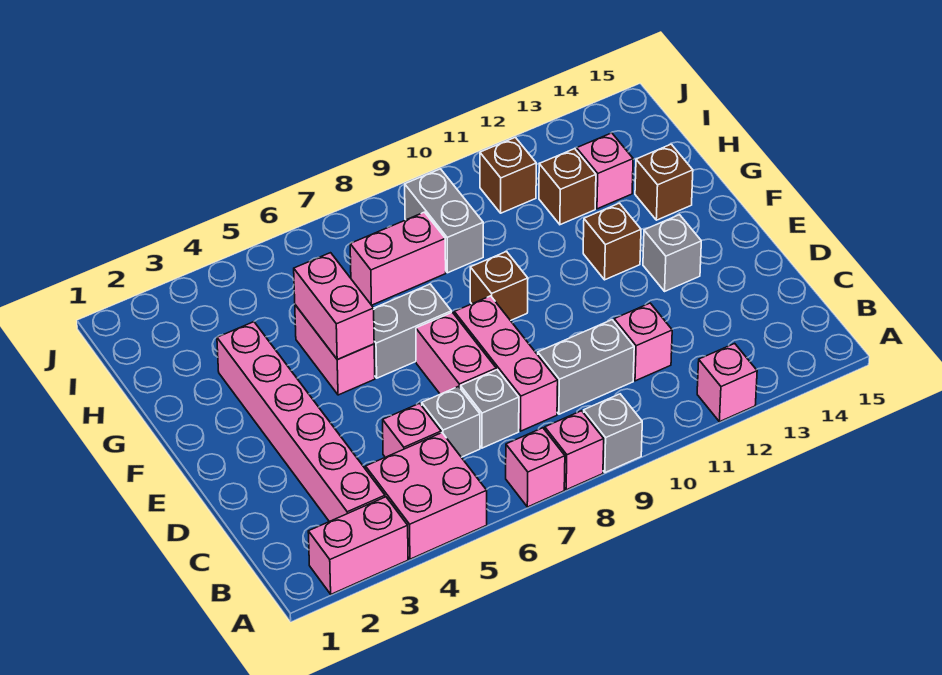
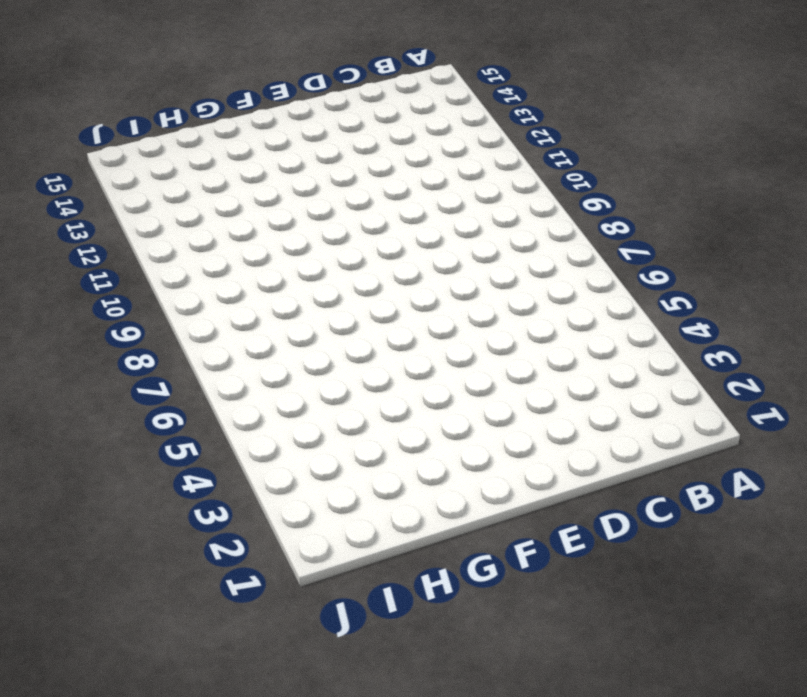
none -> pink brick A2:A3 level 1
none -> pink brick A4:B5 level 1
none -> pink brick A7 level 1

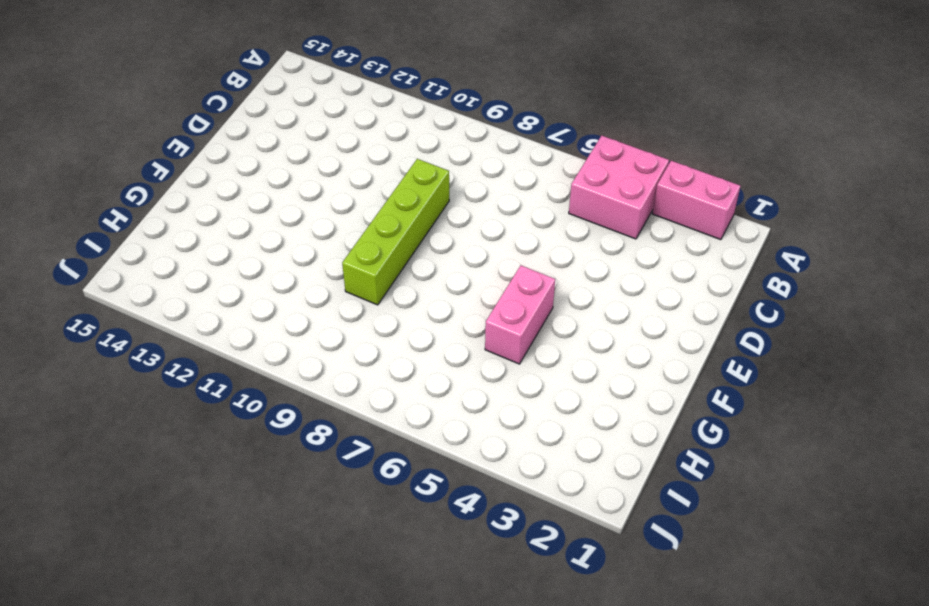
lime brick D9:G9 level 1 -> brown brick F9 level 1
none -> pink brick A7 level 1
none -> pink brick A8 level 1
none -> grey brick A9 level 1

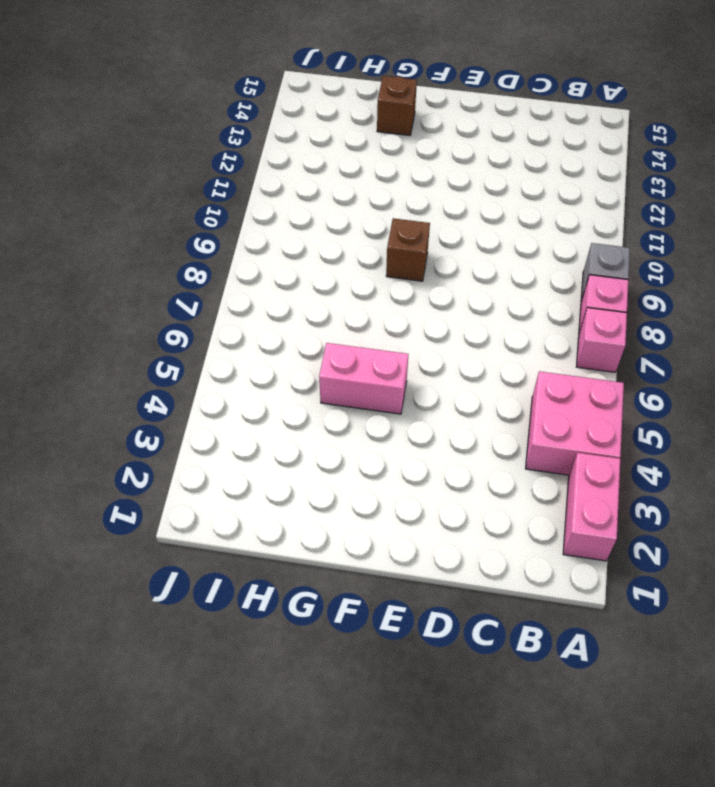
none -> pink brick A12 level 1
none -> pink brick B3:G3 level 1
none -> pink brick C5 level 1

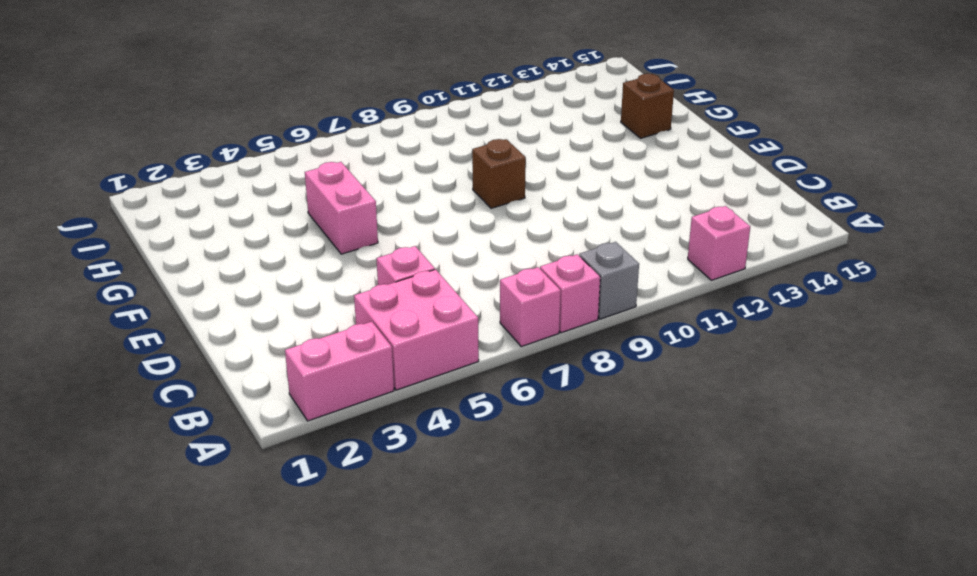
none -> pink brick B3:G3 level 1
none -> grey brick C6 level 1
none -> grey brick C7 level 1

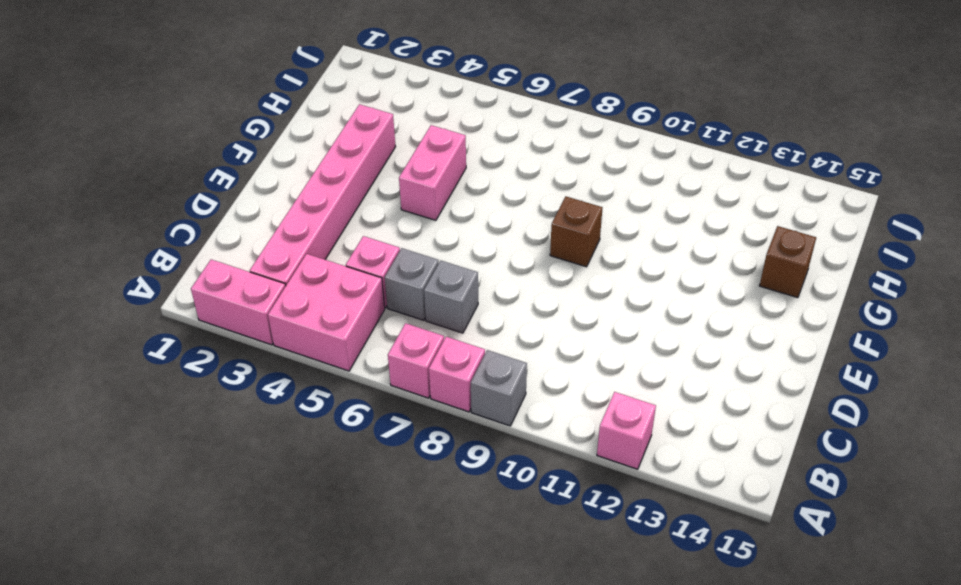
none -> pink brick C8:E8 level 1
none -> grey brick C9:C10 level 1
none -> pink brick C11 level 1

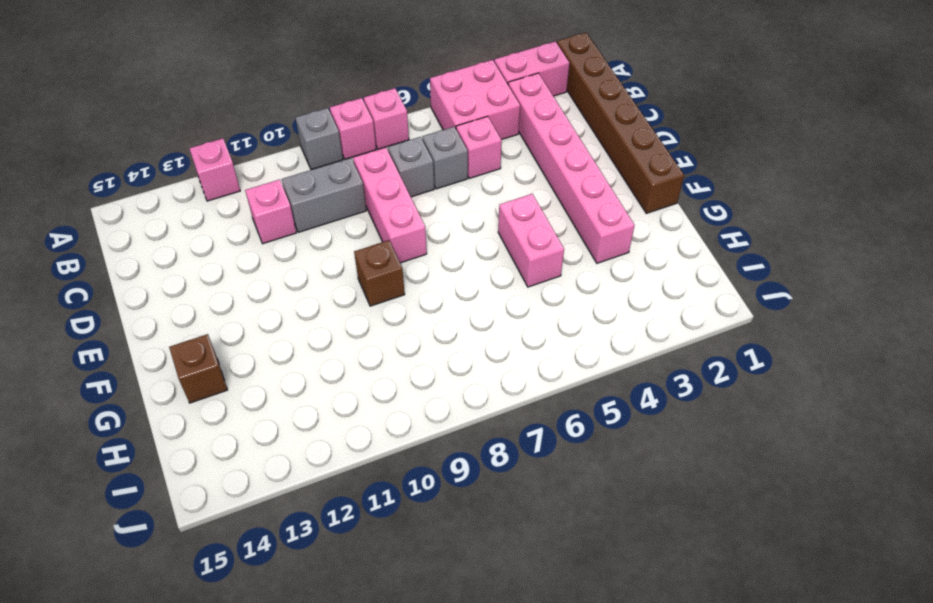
brown brick A1:F1 level 1 -> none
none -> pink brick D7:E7 level 1
none -> grey brick E13 level 1
none -> grey brick F6:F7 level 1

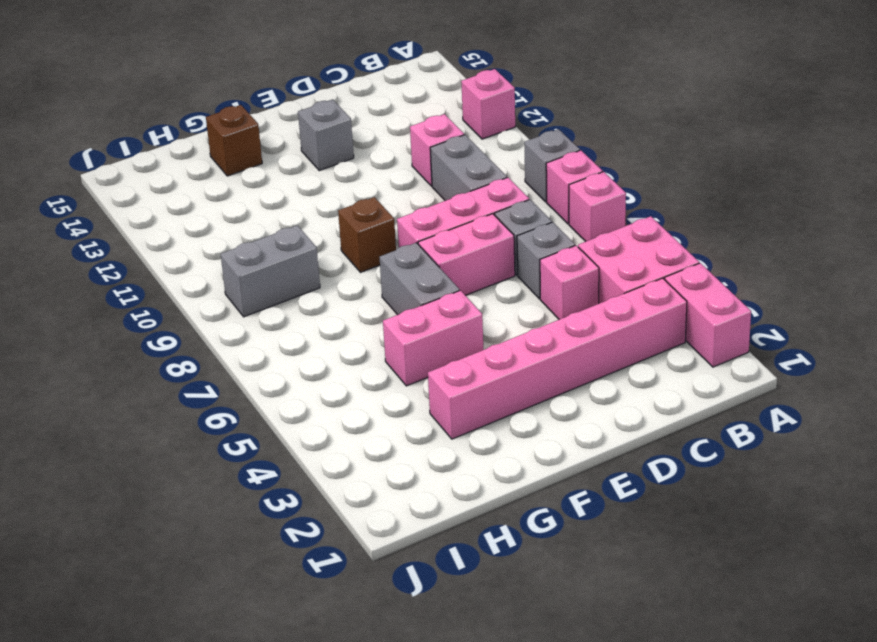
none -> brown brick F12 level 1
none -> pink brick H7:H8 level 1
none -> brown brick H12 level 1

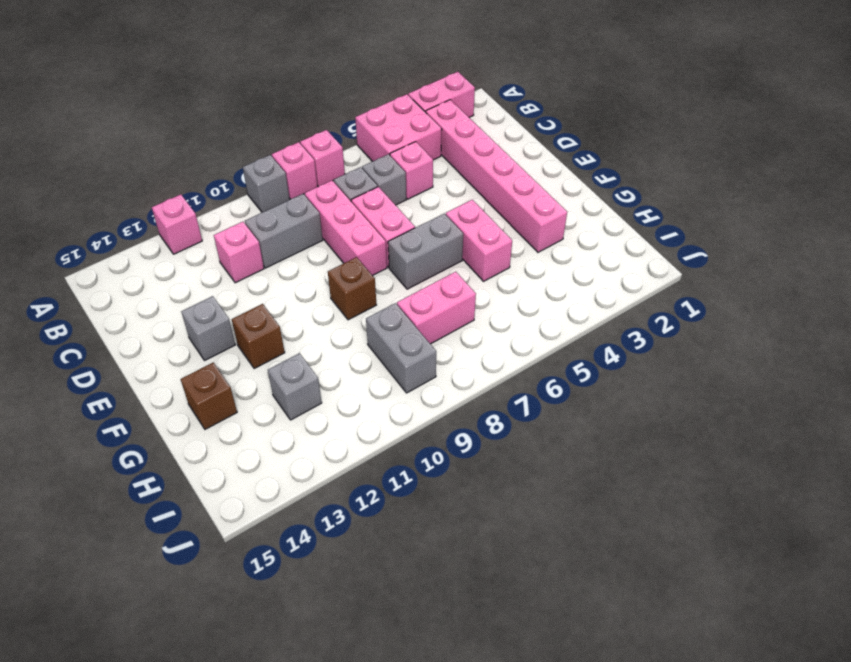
grey brick H12 level 1 -> brown brick H12 level 1
none -> pink brick H13 level 1
none -> brown brick I11 level 1
none -> pink brick F5:G5 level 2

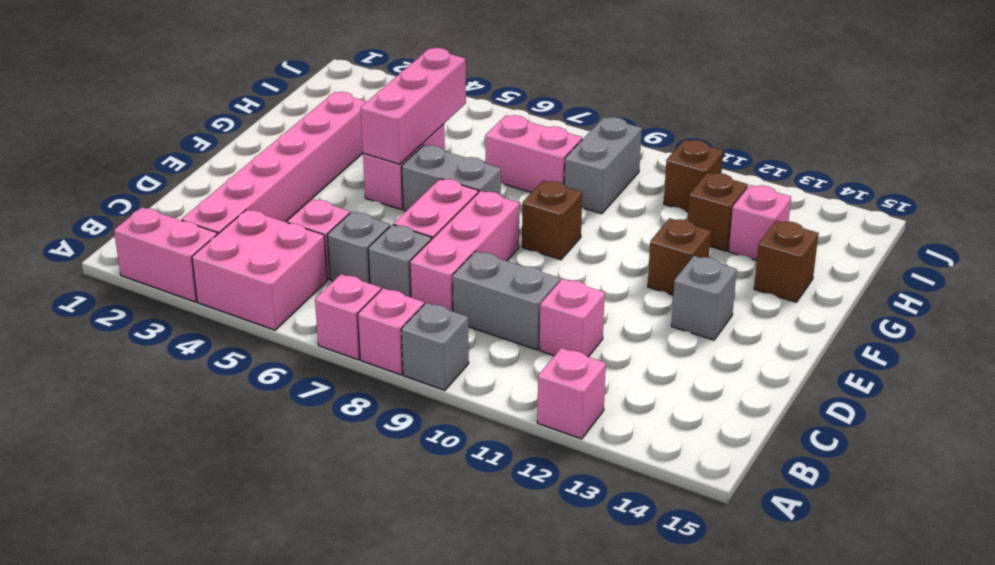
pink brick F5:H5 level 2 -> pink brick F5:G5 level 2

